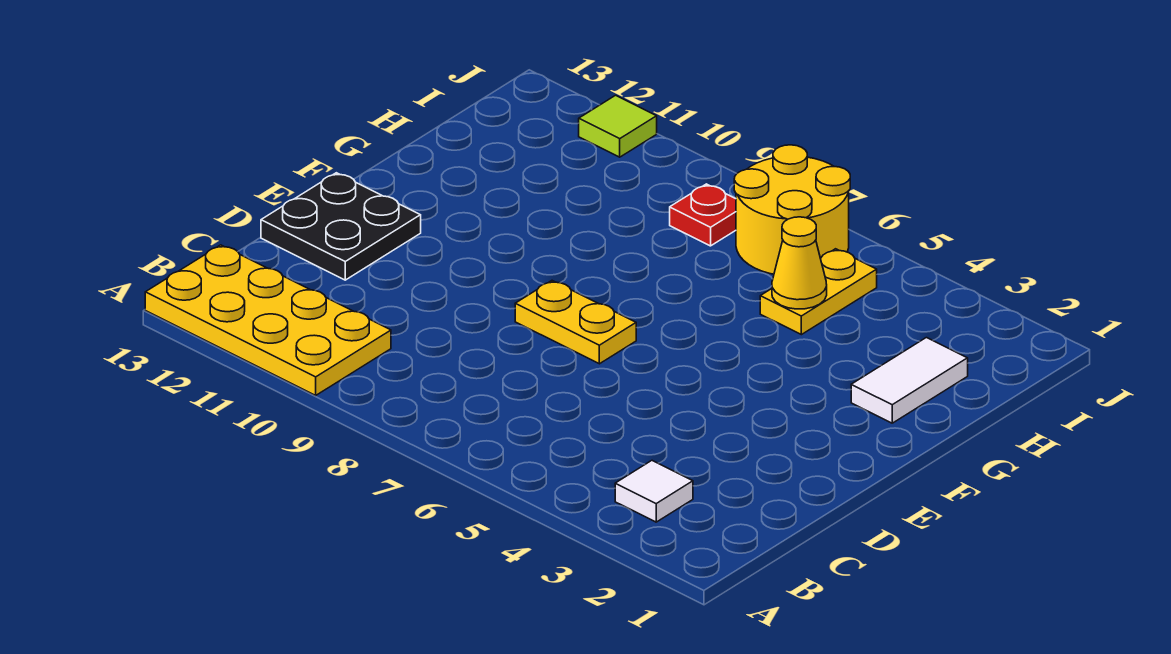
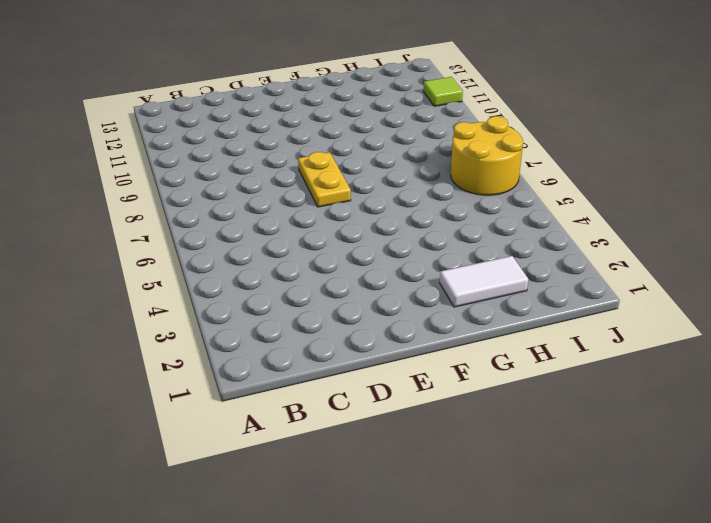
none -> yellow plate A10:B13 level 1
none -> white tile B3 level 1

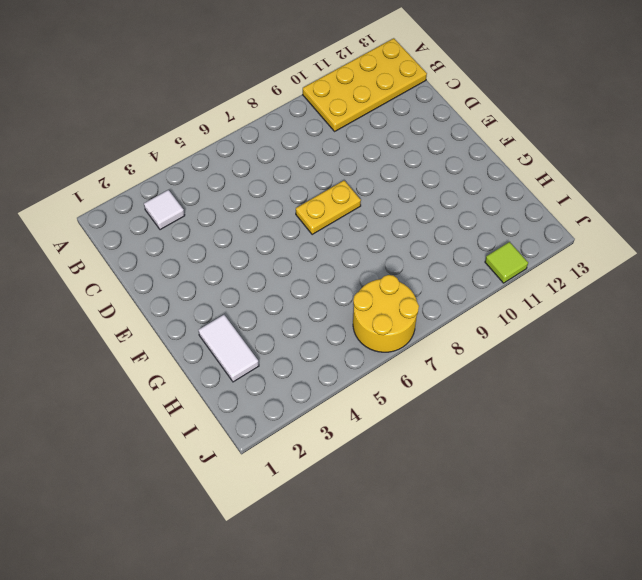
none -> black plate D12:E13 level 1
none -> yellow plate H5:I5 level 1

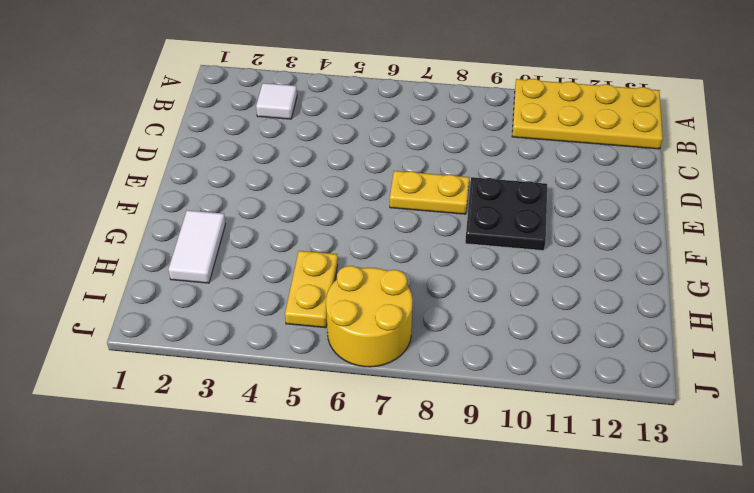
black plate E9:F10 level 1 -> black plate D12:E13 level 1
none -> red plate I8 level 1
none -> lime tile J11 level 1

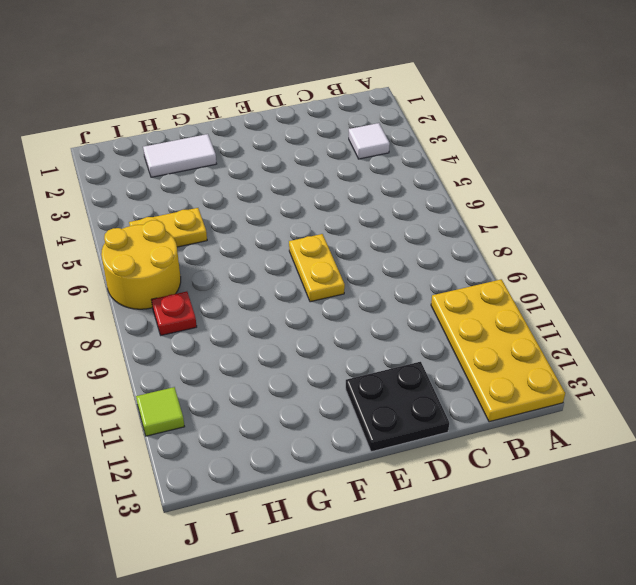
none -> yellow cone H5 level 2

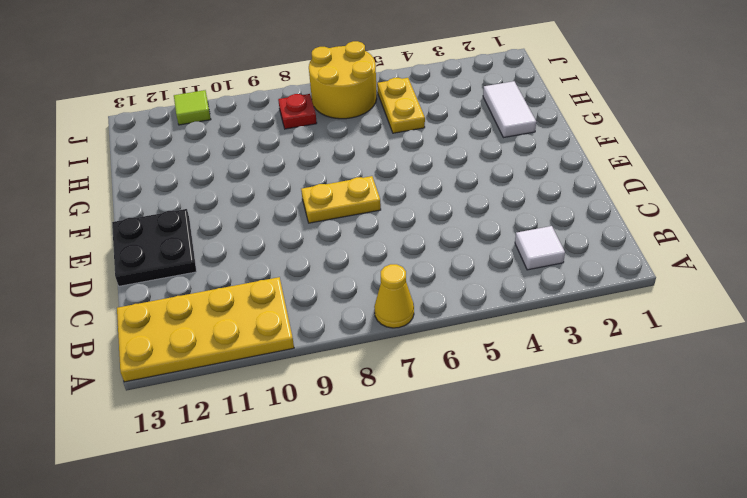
yellow cone A7 level 1 -> yellow cone H5 level 2

